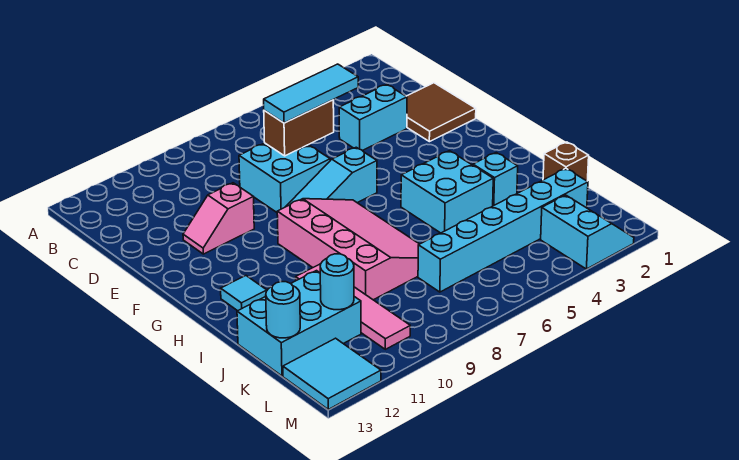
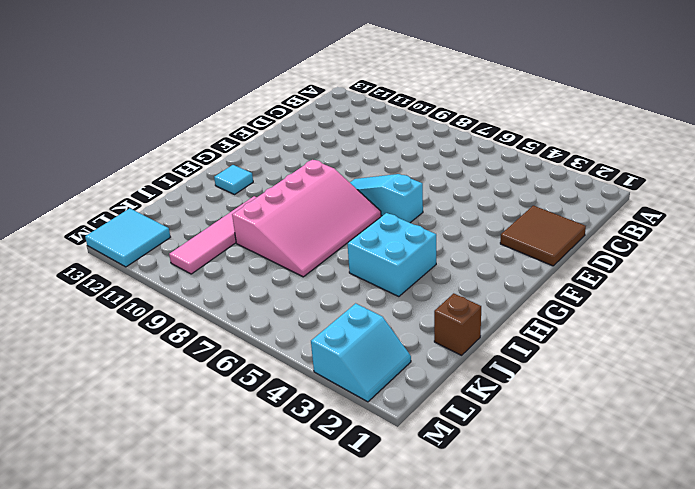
none -> cyan brick D3:D4 level 1
none -> cyan brick D7:E8 level 1
none -> pink slope E10:E11 level 1 top 10

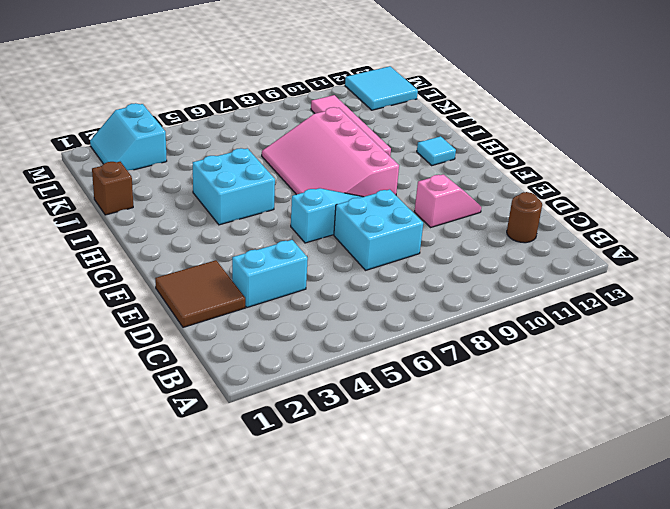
brown round brick C12 level 1 -> none
none -> cyan brick I3 level 1
none -> cyan brick J11:K13 level 1
none -> cyan brick K2:K7 level 1

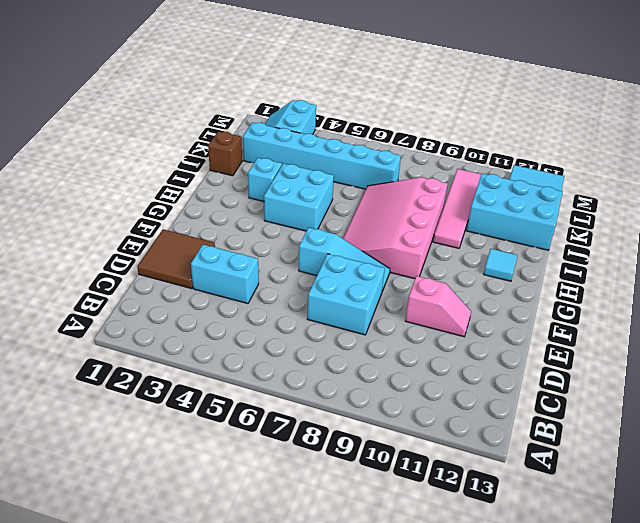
none -> brown brick D6:D7 level 2
none -> cyan round brick K11 level 2
none -> cyan round brick K13 level 2

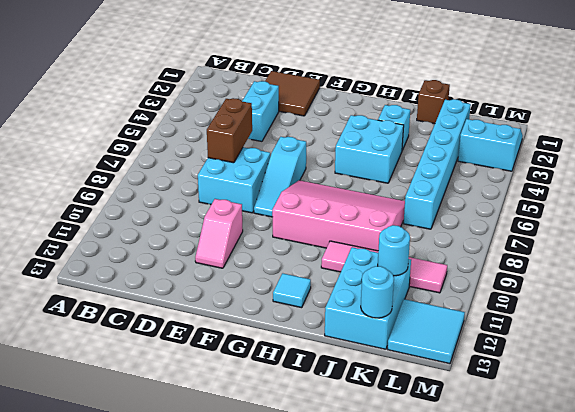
none -> cyan tile D5:D7 level 3

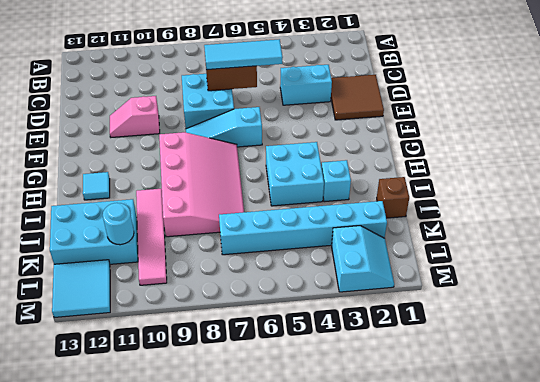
none -> cyan round brick K13 level 2

